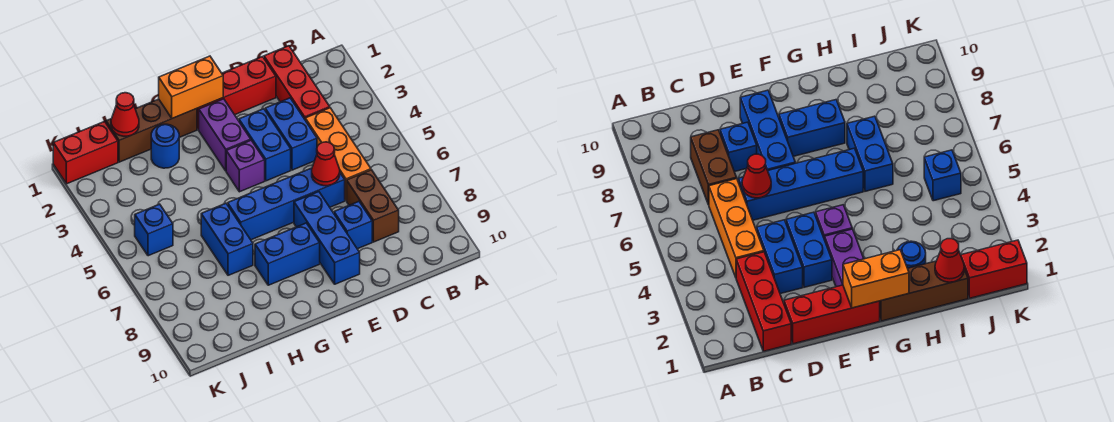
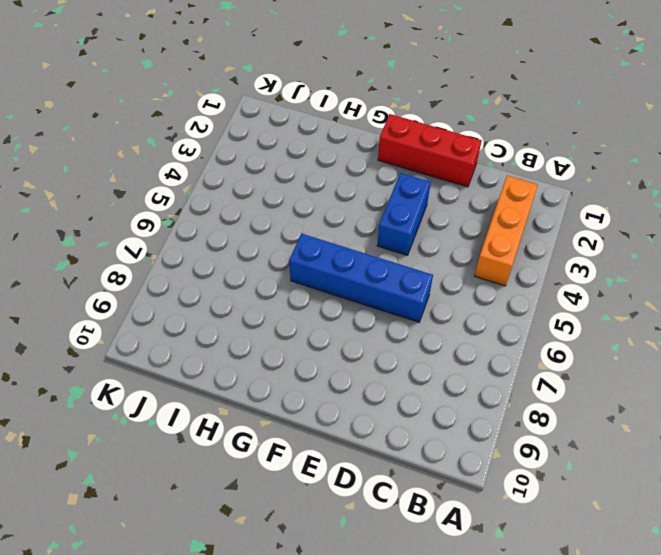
orange brick B2:B4 level 1 -> orange brick C4:C6 level 1
none -> red brick C1:C3 level 1
none -> brown brick C7:C8 level 1
none -> blue brick D3:D4 level 1

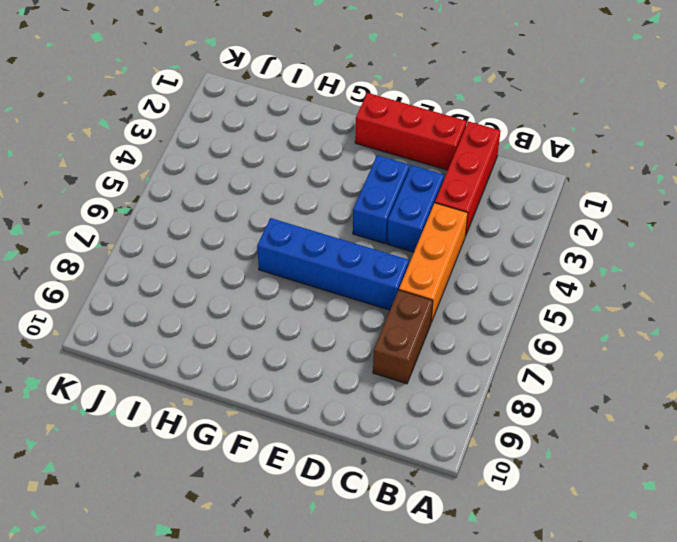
none -> blue brick D8 level 1
none -> blue brick E7:E9 level 1
none -> purple brick F2:F3 level 1

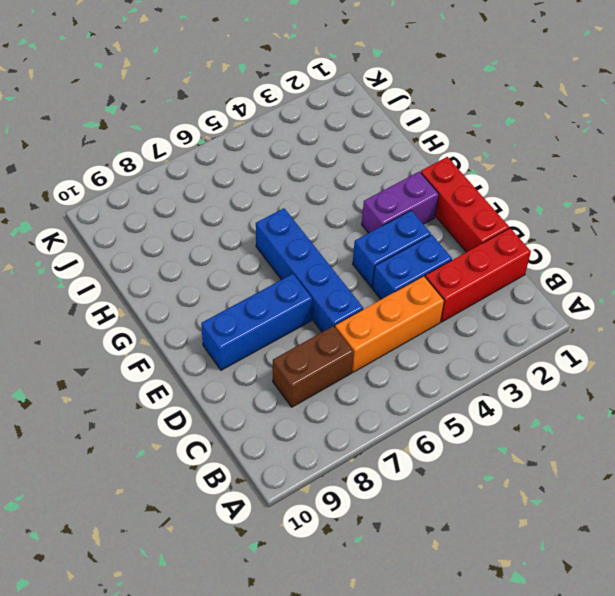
none -> blue brick D8 level 1
none -> purple brick F4 level 1
none -> blue brick F8:G8 level 1

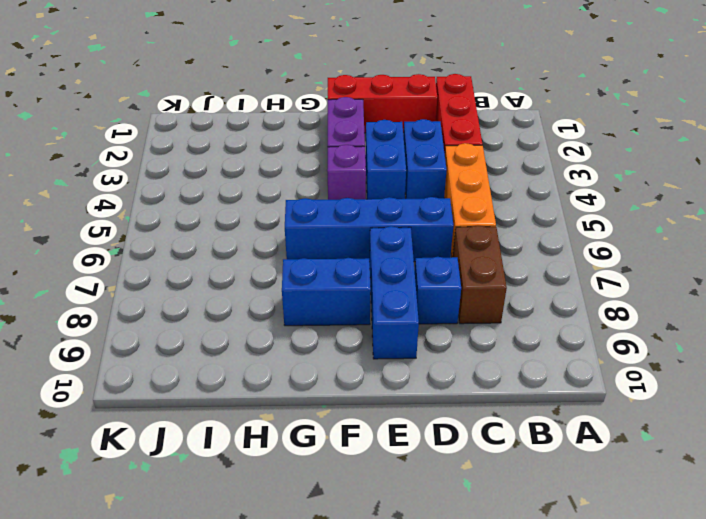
none -> brown brick G1:I1 level 1
none -> blue round brick H2 level 1
none -> blue brick H6:H7 level 1

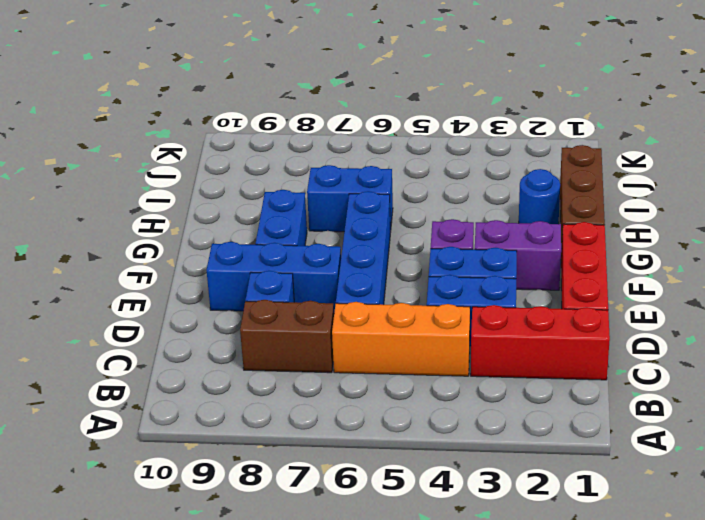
none -> red brick J1:K1 level 1
none -> blue brick J5 level 1
none -> red cone D6 level 2

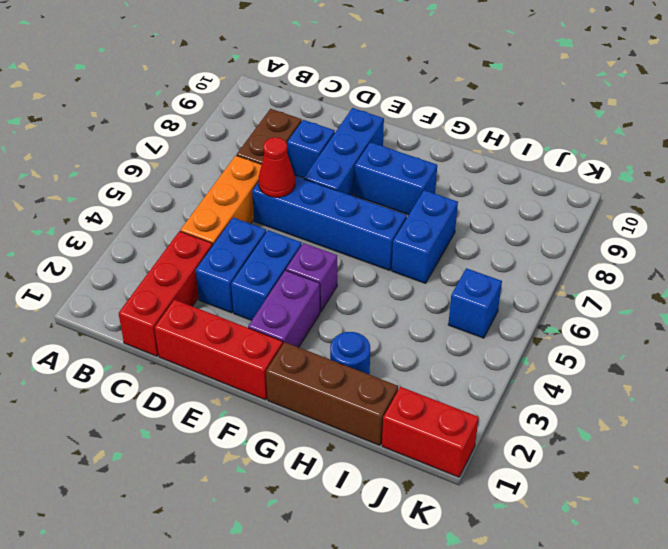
none -> orange brick F1:G1 level 2
none -> red cone I1 level 2

